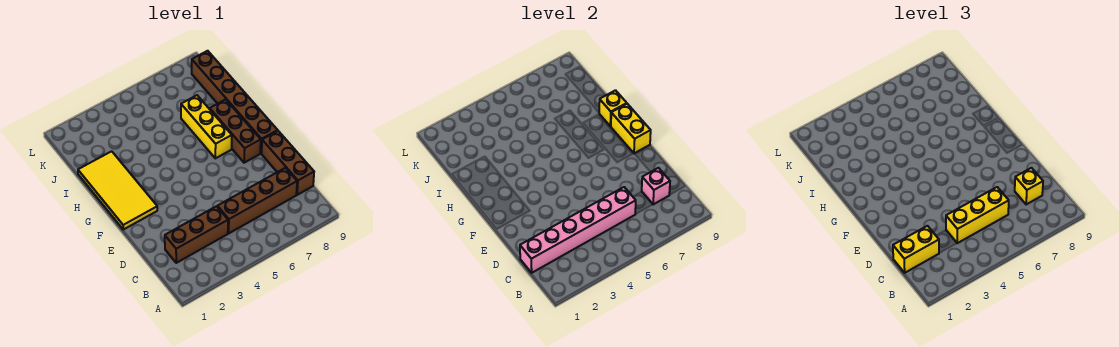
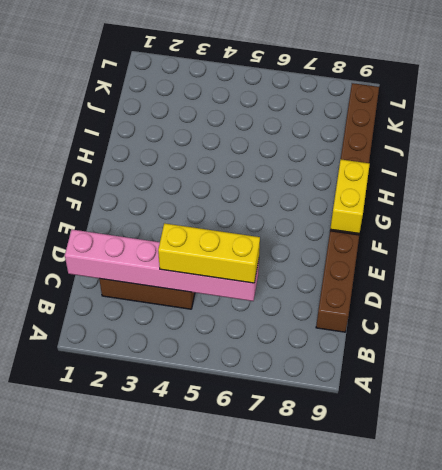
none -> brown brick C5:C8 level 1
none -> yellow tile F1:I2 level 1
none -> brown brick F8:H8 level 1

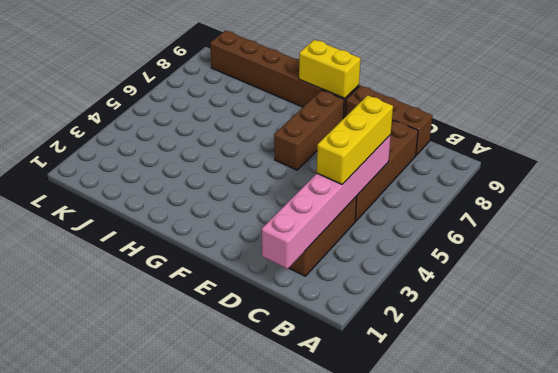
brown brick F6:F8 level 1 -> brown brick F8:H8 level 1
none -> yellow tile F1:I2 level 1
none -> yellow brick G7:I7 level 1
none -> pink brick C8 level 2

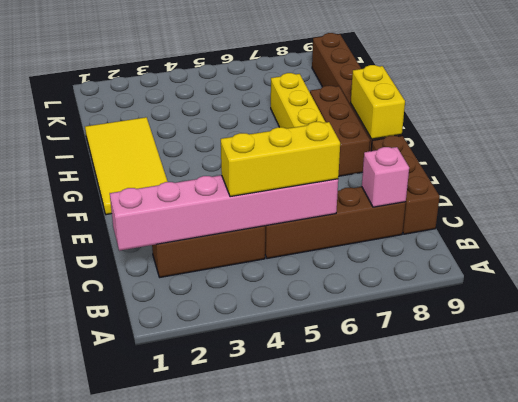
none -> yellow brick H9 level 2
none -> yellow brick C1:C2 level 3
none -> yellow brick C8 level 3

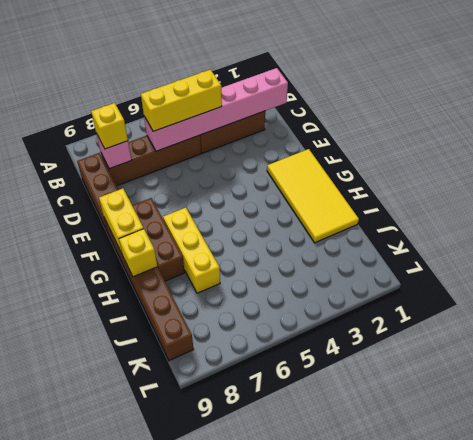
none -> yellow brick C1:C2 level 3

